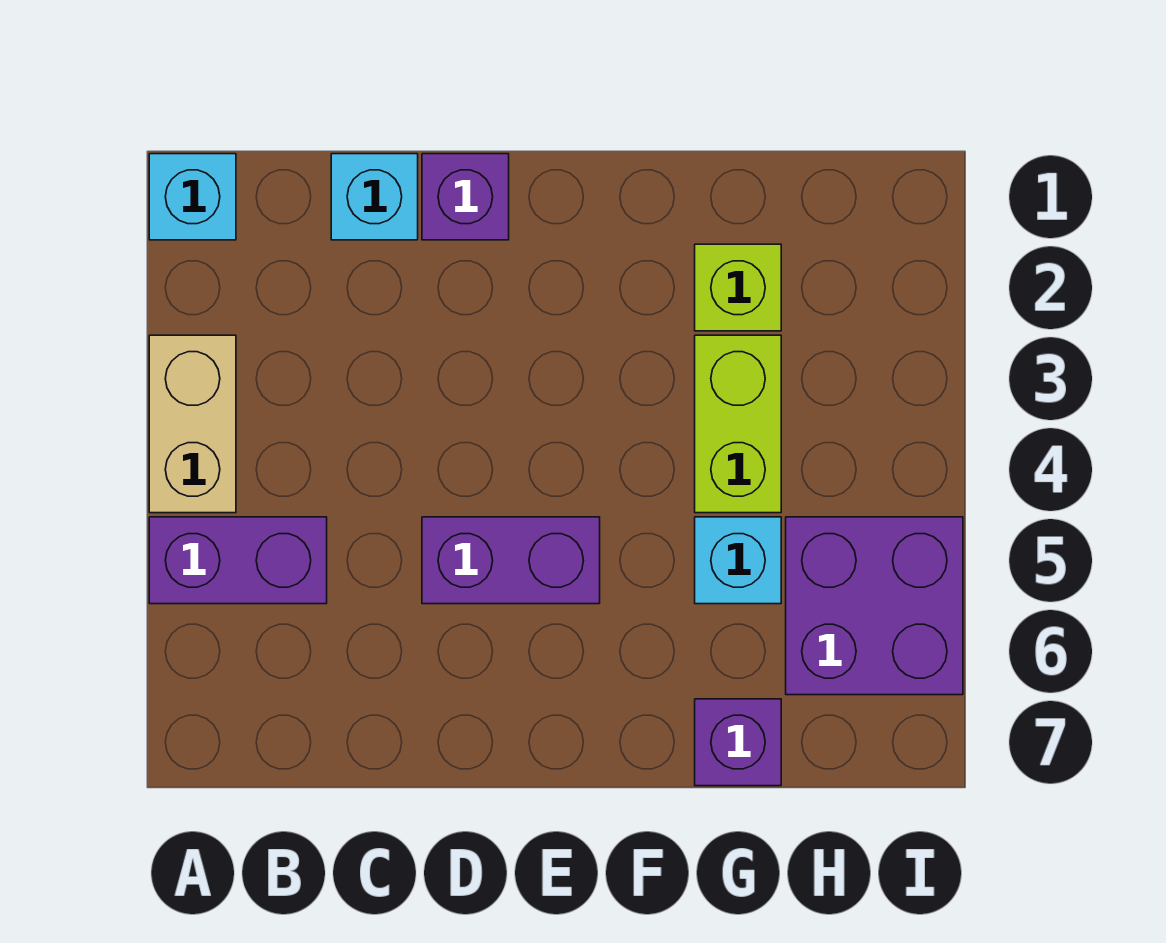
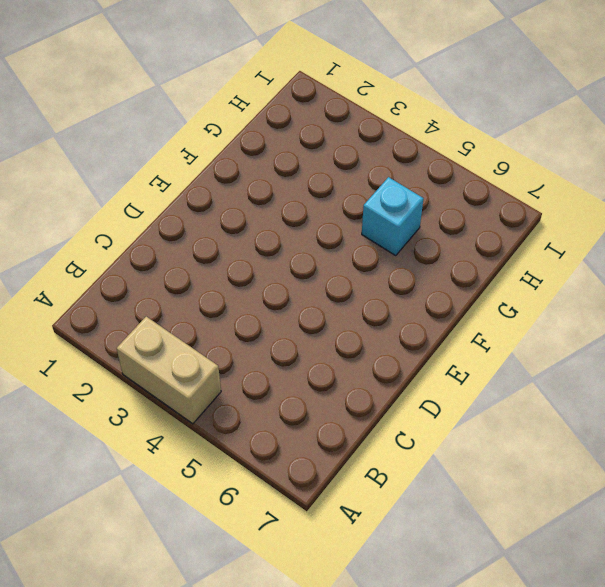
none -> cyan brick A1 level 1
none -> purple brick A5:B5 level 1

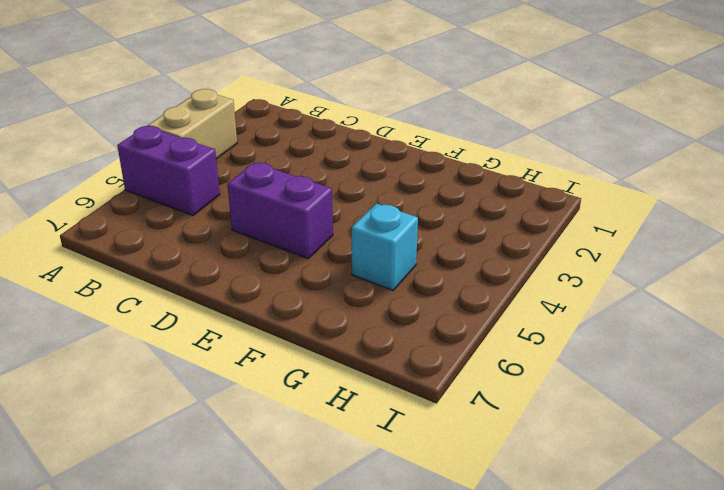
none -> cyan brick A1 level 1
none -> cyan brick C1 level 1

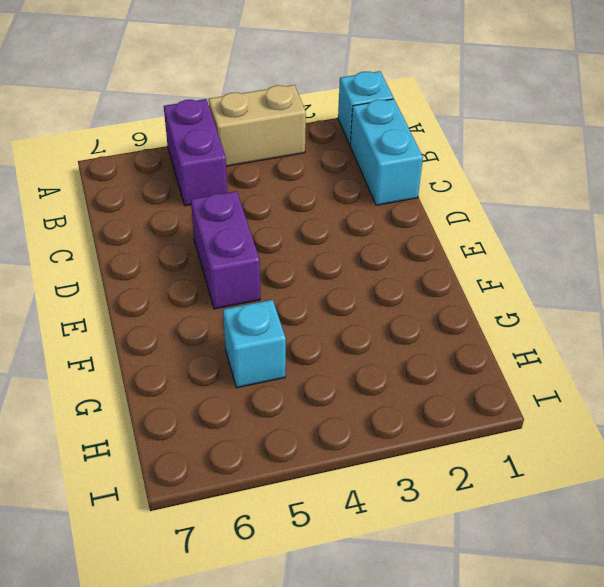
cyan brick B1:C1 level 1 -> cyan brick C1 level 1
none -> purple brick D1 level 1
none -> lime brick G2 level 1

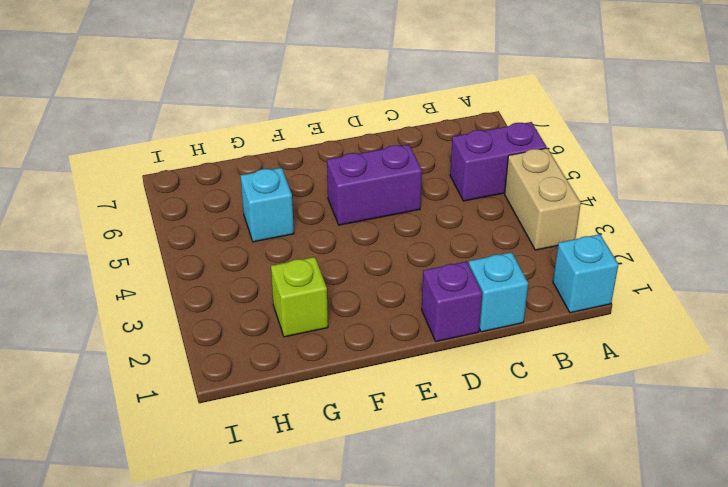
none -> lime brick G3:G4 level 1
none -> purple brick G7 level 1

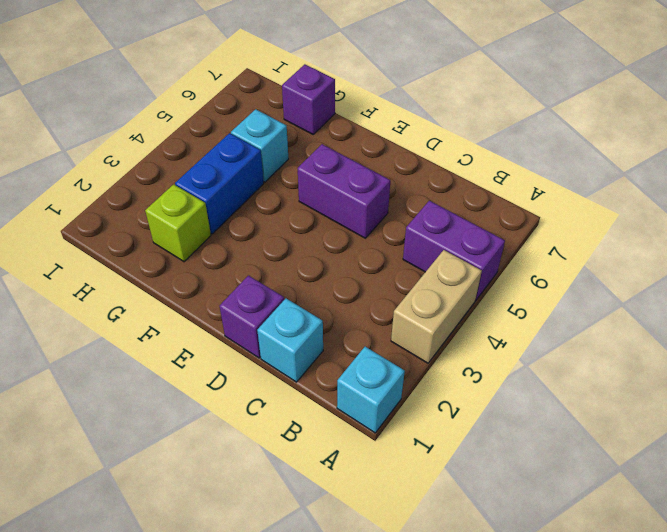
blue brick G3:G4 level 1 -> lime brick G3:G4 level 1
none -> purple brick H5:I6 level 1

